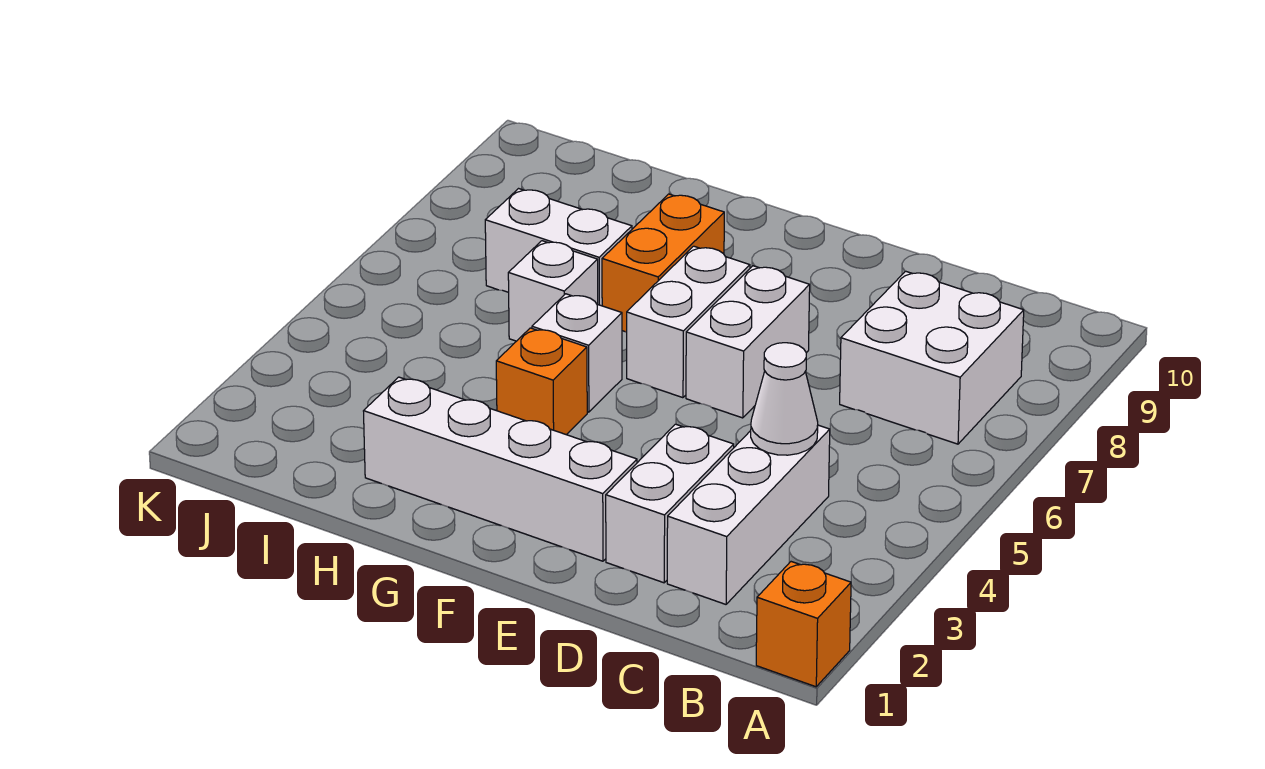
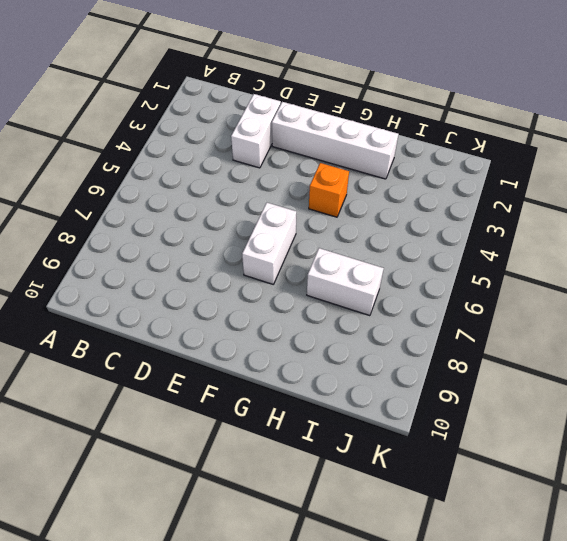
none -> orange brick A1 level 1
none -> white brick B7:C8 level 1
none -> white brick C2:C4 level 1

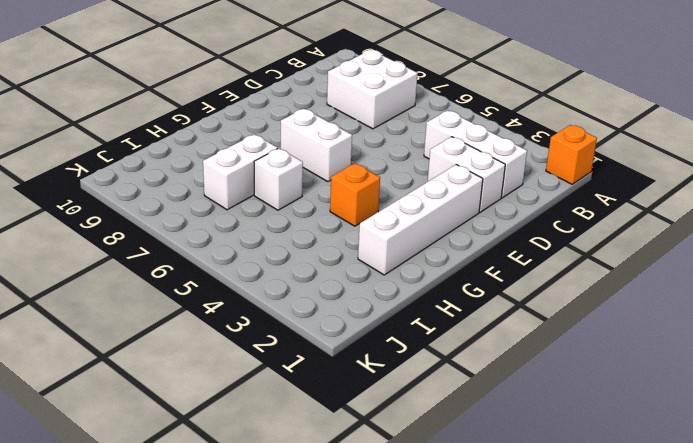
none -> white brick E6:E7 level 1
none -> white brick G5 level 1
none -> orange brick G7:G8 level 1

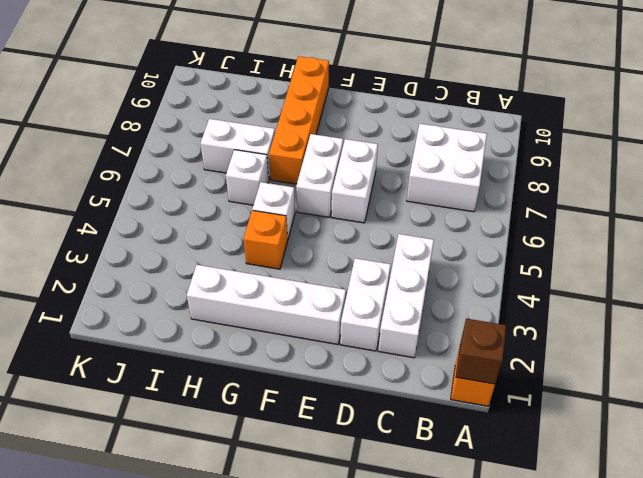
brown brick A1 level 2 -> none
orange brick G7:G10 level 1 -> orange brick G7:G8 level 1
none -> white cone C4 level 2

